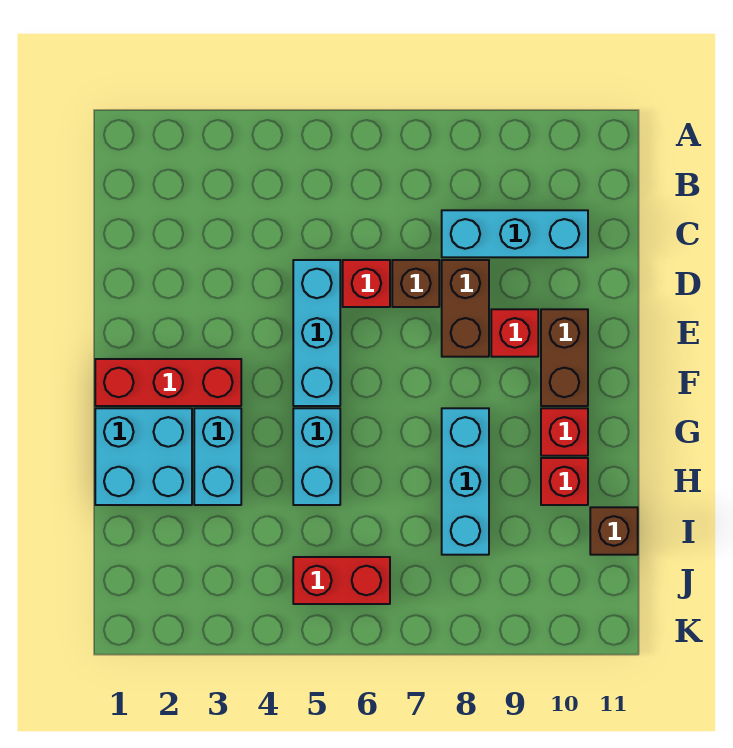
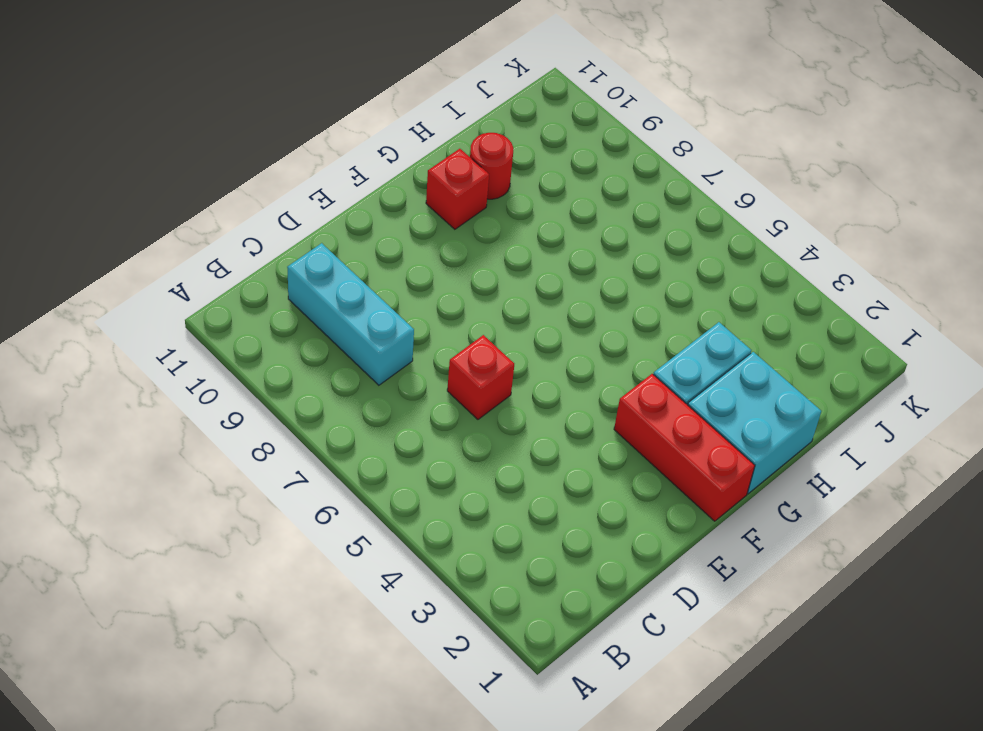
red round brick H10 level 1 -> red brick H10 level 1
none -> cyan brick D5:F5 level 1
none -> brown brick D7 level 1
none -> brown brick D8:E8 level 1

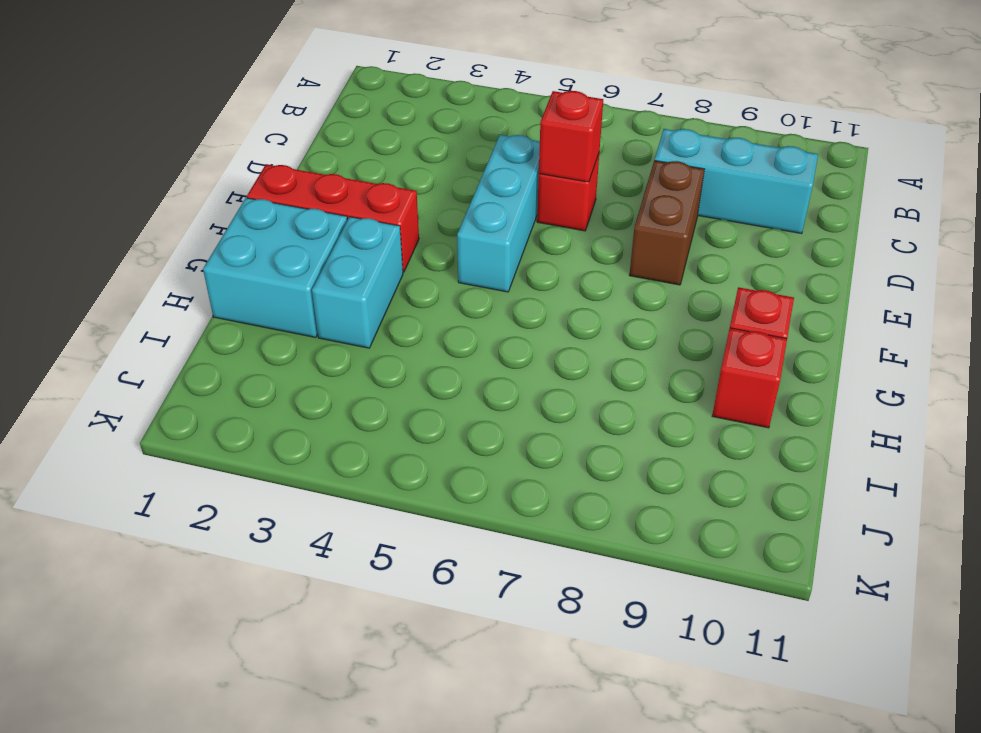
red brick D6 level 2 -> red brick E9 level 1
none -> brown brick D7 level 1
none -> brown brick E10:F10 level 1
none -> cyan brick G5:H5 level 1

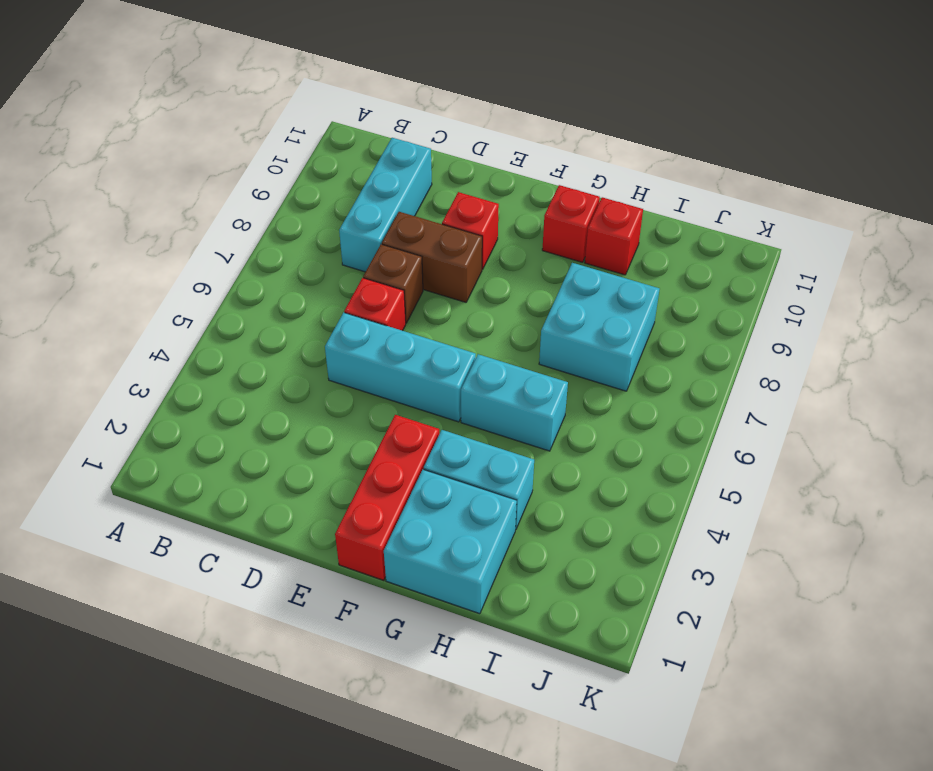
cyan brick H7:I8 level 1 -> cyan brick G8:I8 level 1
none -> brown brick E10:F10 level 1
none -> brown brick I11 level 1
none -> red brick J5:J6 level 1

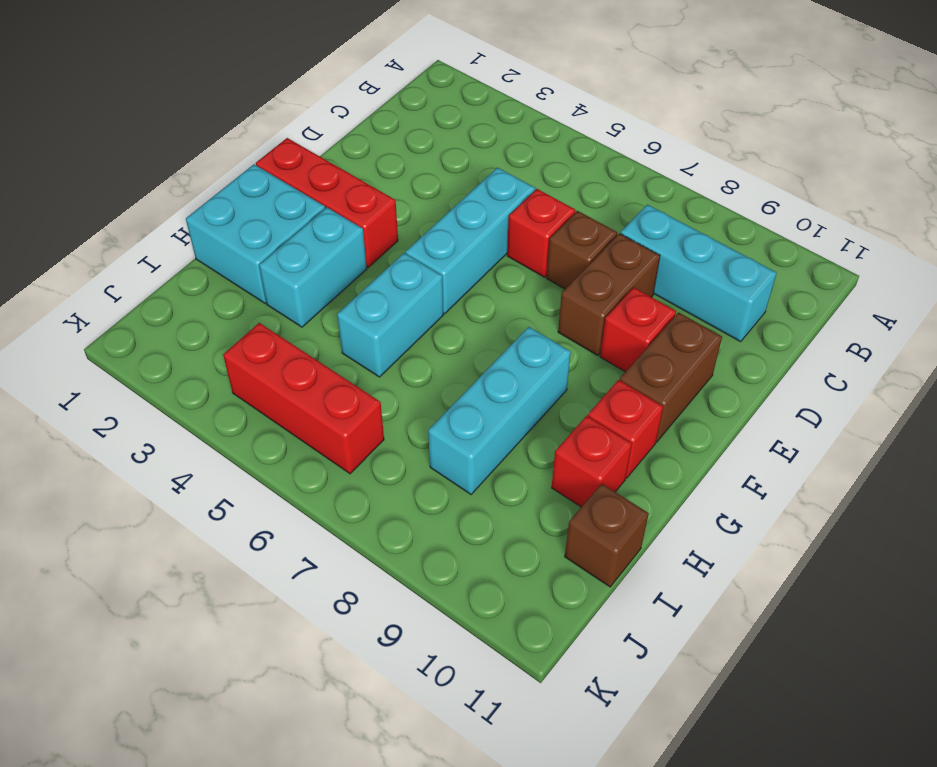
red brick J4:J6 level 1 -> red brick J5:J6 level 1

